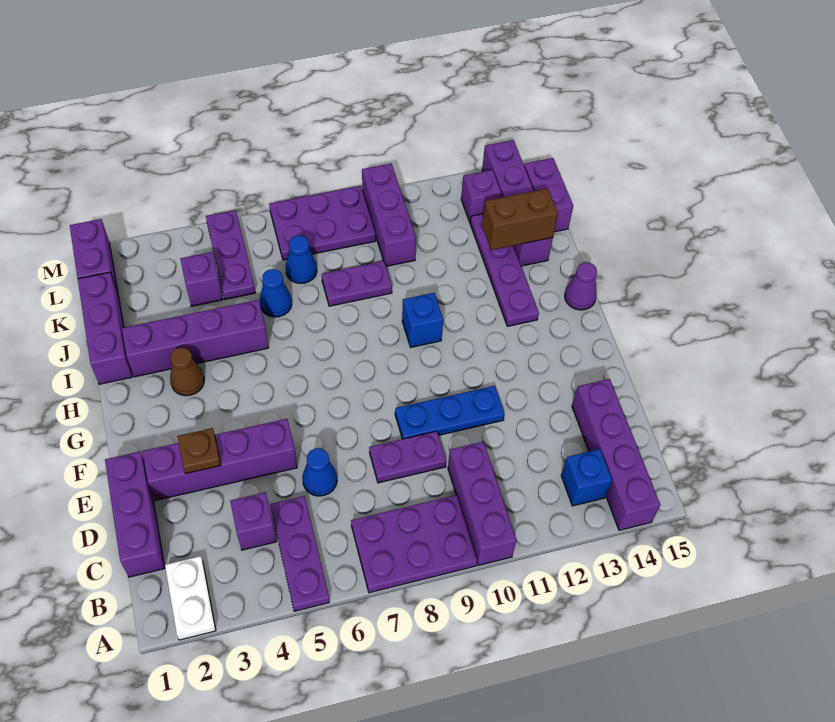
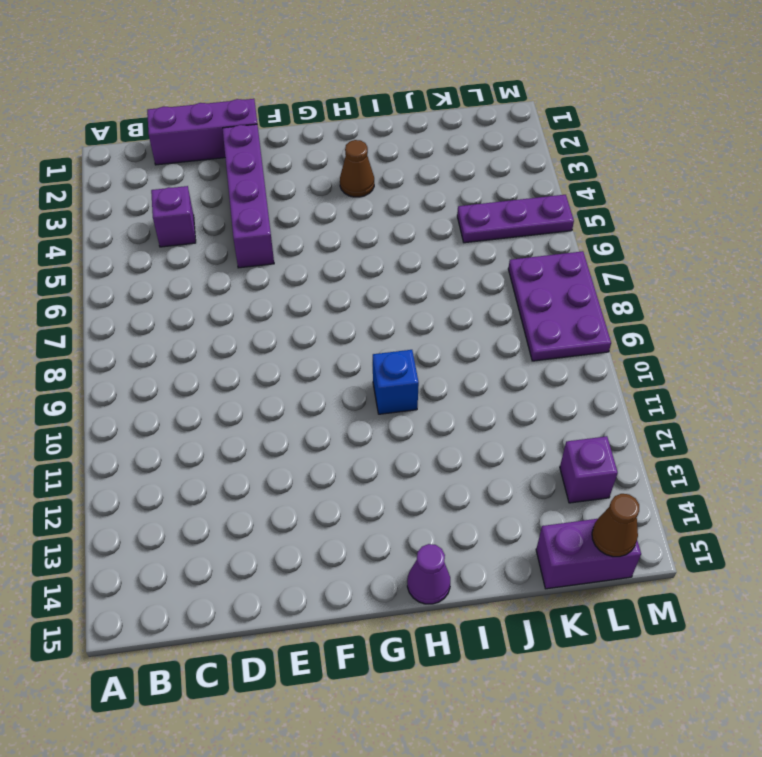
brown cone L15 level 2 -> none
none -> white plate A2:B2 level 1
none -> purple plate A5:C5 level 1
none -> purple plate A7:B9 level 1
none -> purple brick A10:C10 level 1

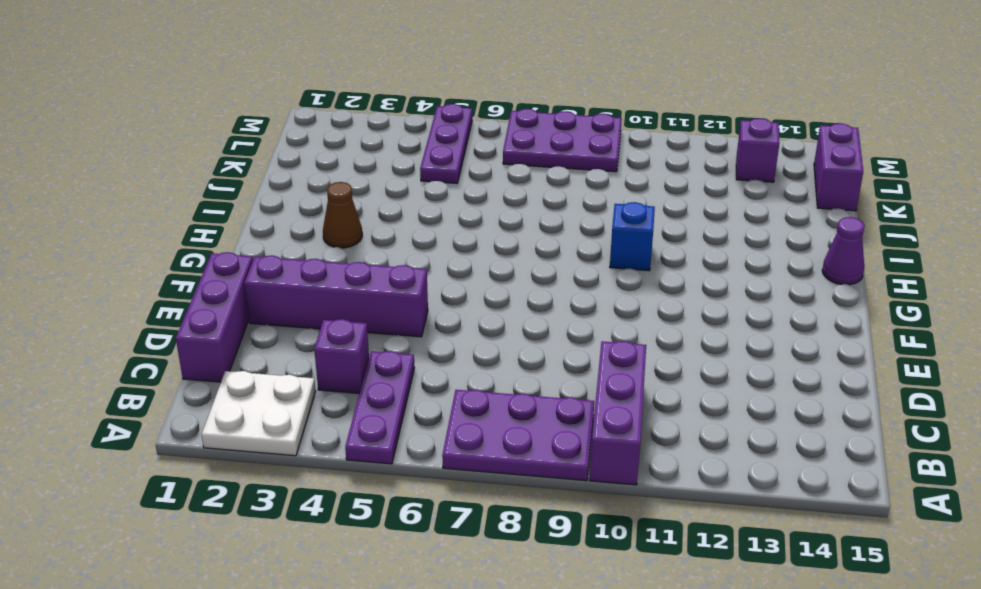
white plate A2:B3 level 1 -> white plate A2:B2 level 1
none -> purple brick A14:D14 level 1
none -> blue brick B13 level 1
none -> blue cone D6 level 1
none -> purple plate D8:D9 level 1

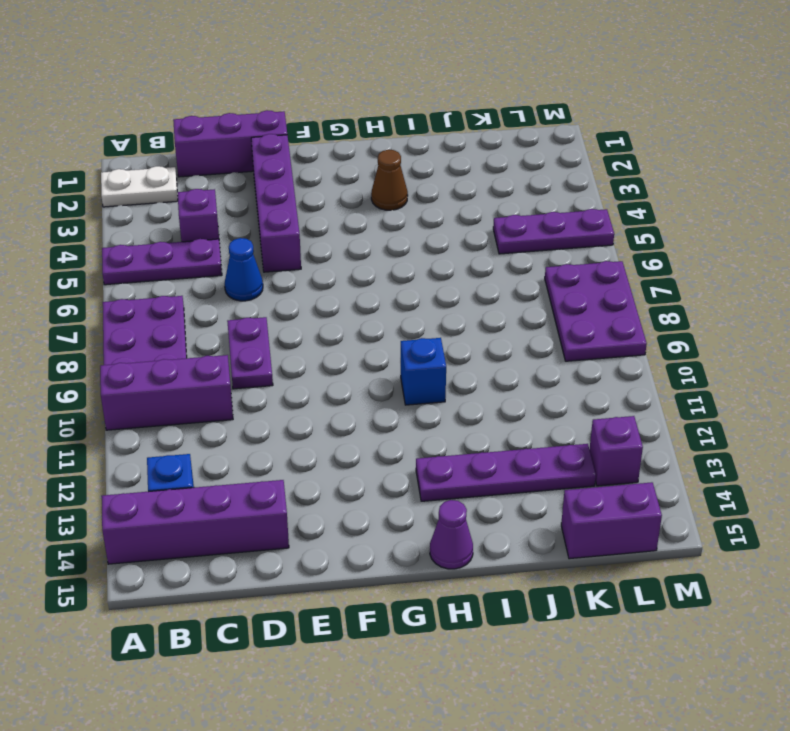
none -> blue plate E9:E11 level 1
none -> purple brick I1:K1 level 1
none -> purple brick I2:I5 level 1
none -> blue cone J6 level 1

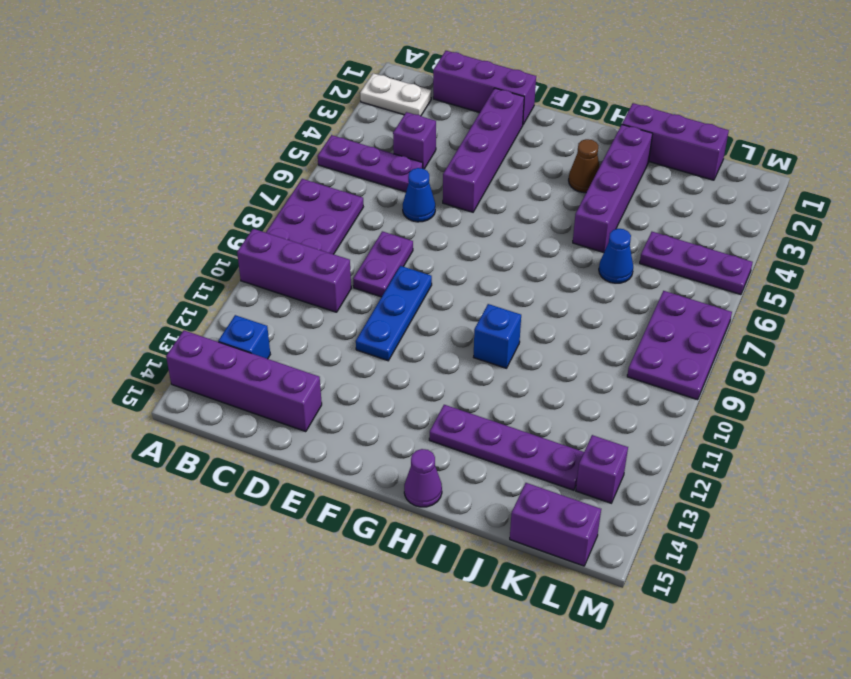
none -> purple plate J8:J9 level 1
none -> purple brick J14:M14 level 1
none -> purple brick K4 level 1
none -> blue cone K7 level 1

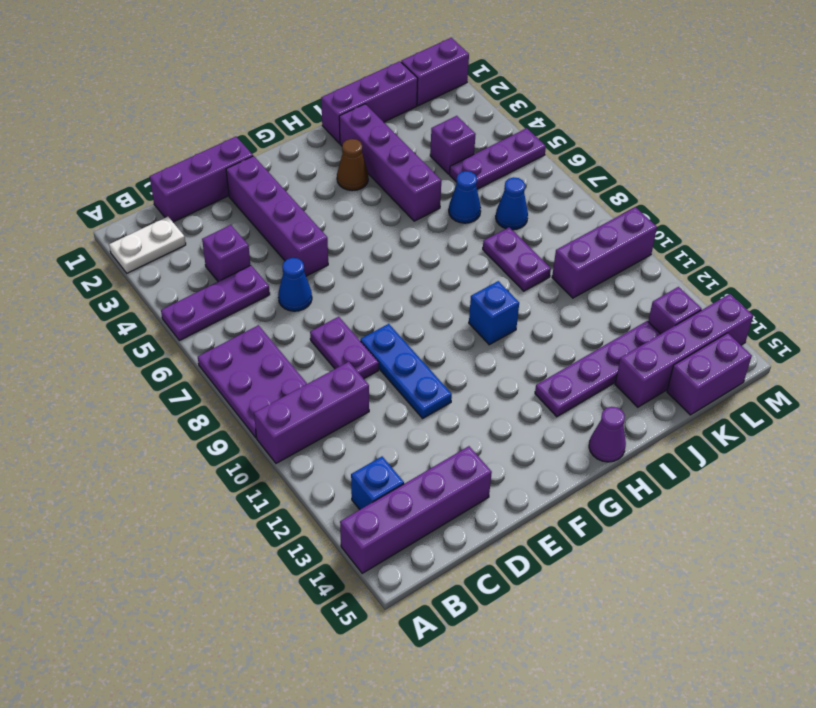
none -> purple plate L7:M9 level 1
none -> brown plate E3 level 2
none -> brown brick J13:J14 level 2

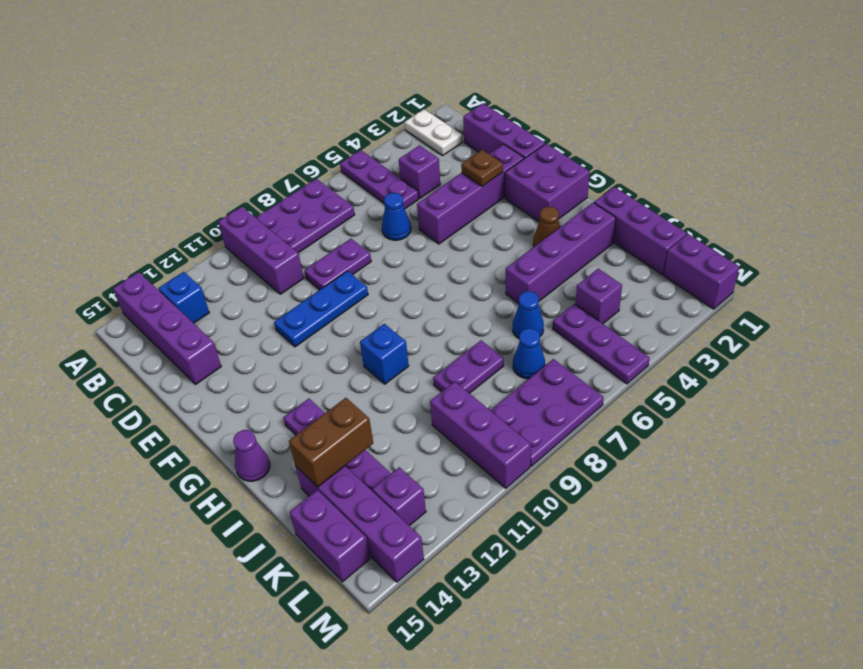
purple brick F1:G2 level 1 -> none

